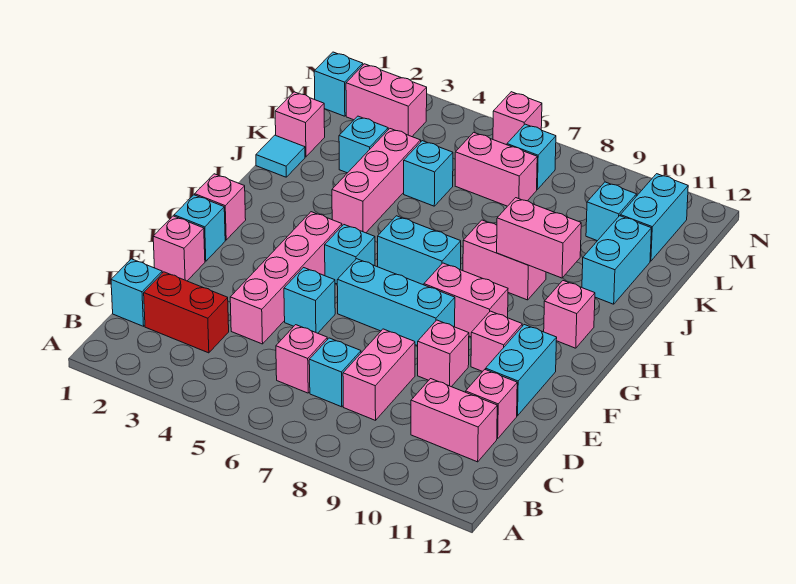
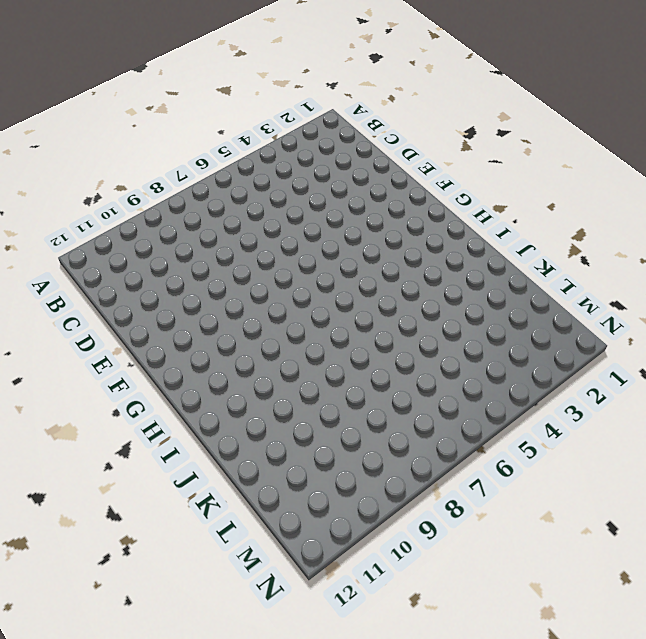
none -> cyan brick C1 level 1
none -> red brick C2:C3 level 1
none -> pink brick C6 level 1
none -> cyan brick C7 level 1

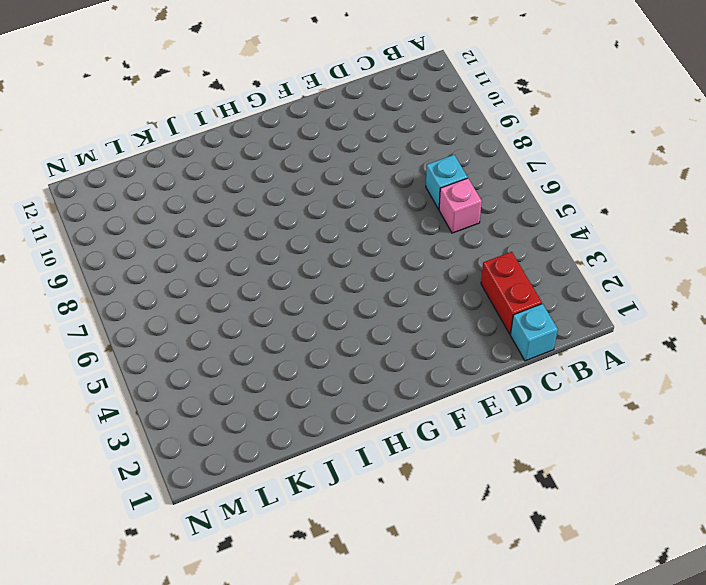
none -> pink brick C8:D8 level 1
none -> pink brick C10:C11 level 1
none -> pink brick D4:G4 level 1
none -> pink brick D11 level 1

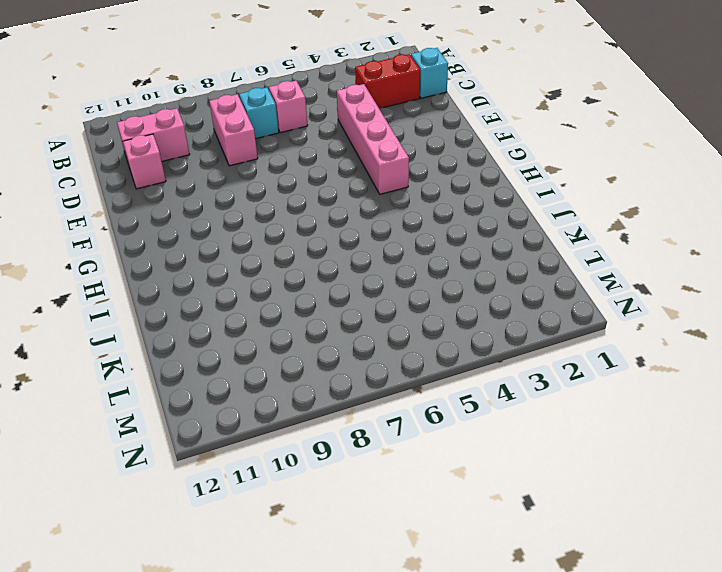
none -> pink brick E1 level 1
none -> cyan brick E5 level 1
none -> pink brick E9 level 1
none -> cyan brick E11:F11 level 1

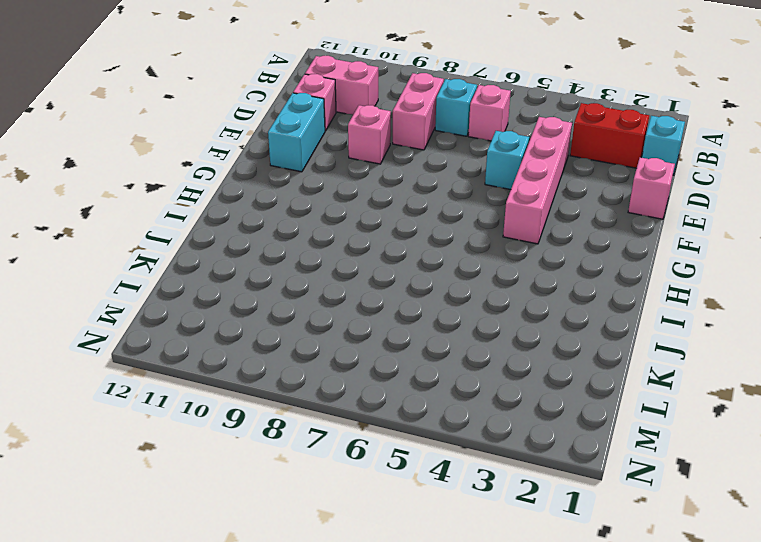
none -> cyan brick F1 level 1
none -> cyan brick F6:F8 level 1
none -> pink brick F10 level 1
none -> pink brick G1 level 1

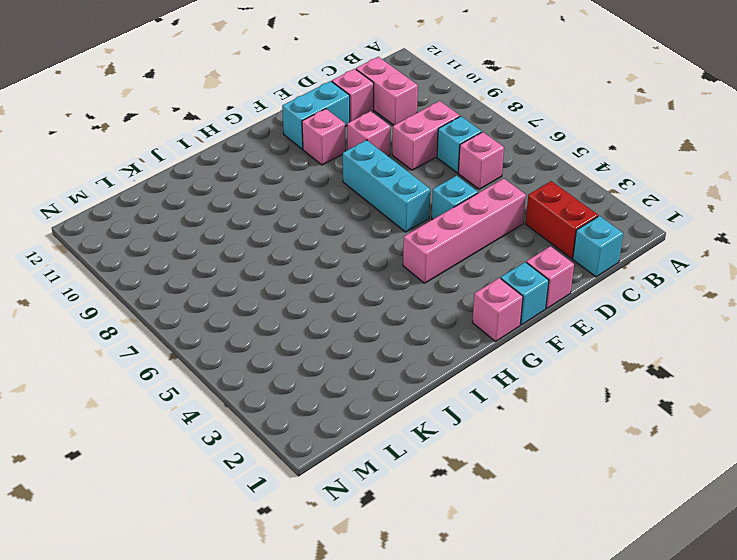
none -> cyan brick G5 level 1
none -> pink brick G8:G9 level 1
none -> cyan brick H6:H7 level 1
none -> pink brick H11 level 1

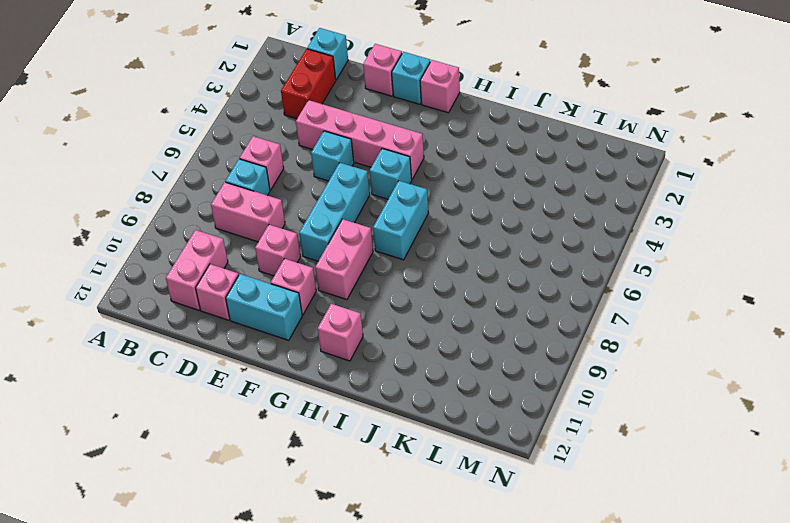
none -> pink brick I4:K4 level 1
none -> pink brick I8:I9 level 1
none -> cyan tile J1 level 1
none -> cyan brick J11:K11 level 1

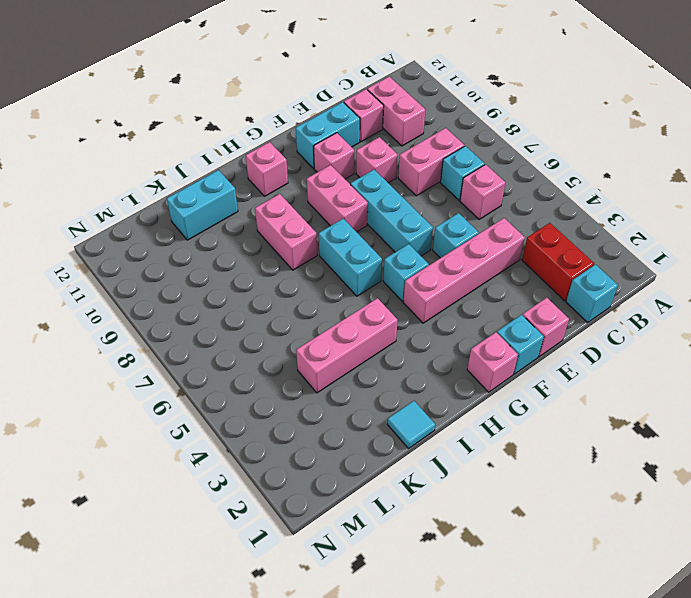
none -> pink brick K1 level 1
none -> cyan brick K3 level 1
none -> cyan brick K5 level 1
none -> pink brick L6:L7 level 1

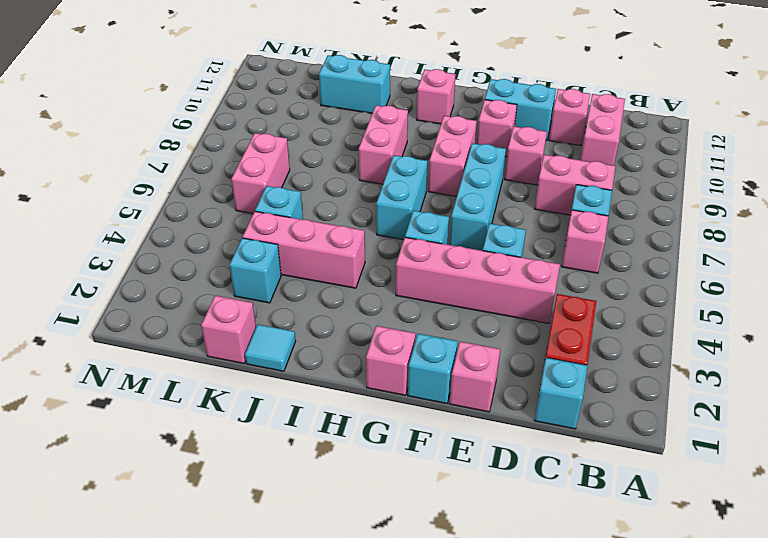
none -> cyan brick L10 level 1
none -> cyan brick L11:M11 level 1
none -> cyan brick M1 level 1
none -> pink brick M2:M3 level 1

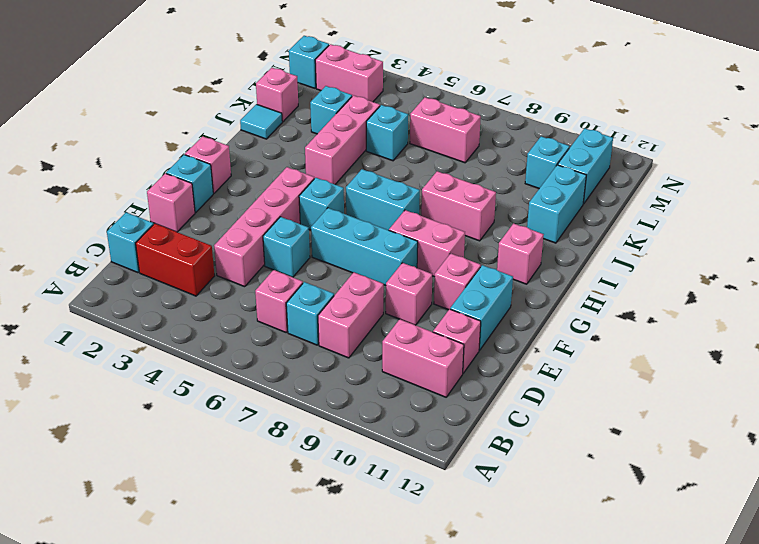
none -> cyan brick M7 level 1
none -> pink brick N6 level 1
none -> pink brick I9:I10 level 2

